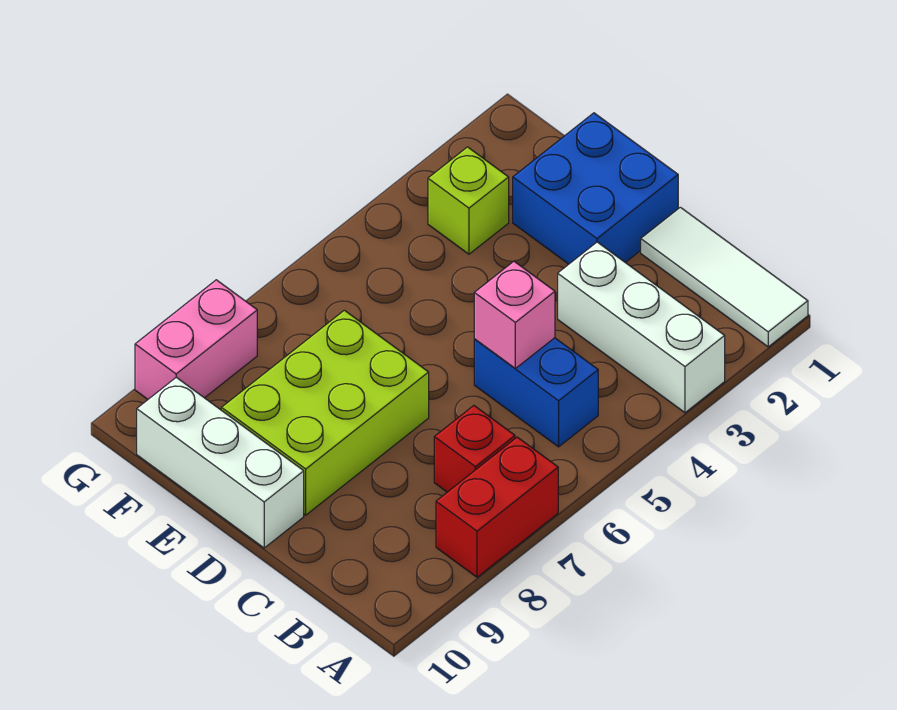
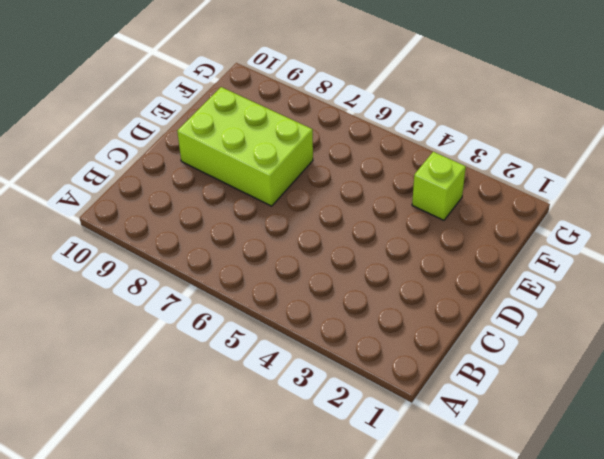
none -> white tile A1:C1 level 1
none -> white brick A3:C3 level 1

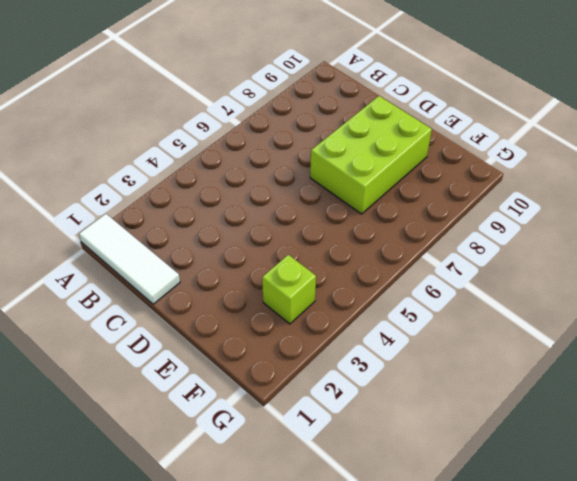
none -> white brick A3:C3 level 1
none -> red brick A7:A8 level 1

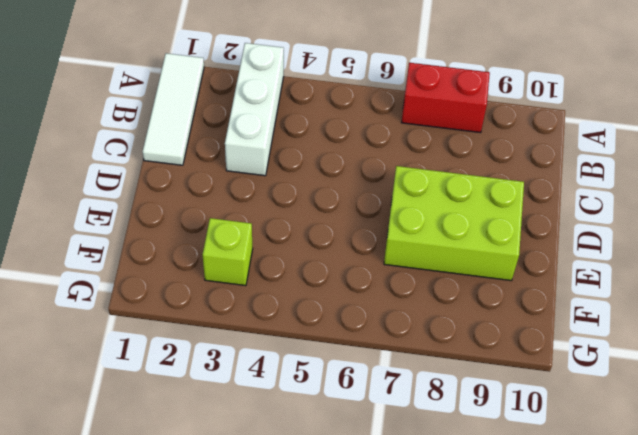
none -> blue brick B5:C5 level 1
none -> red brick B7 level 1

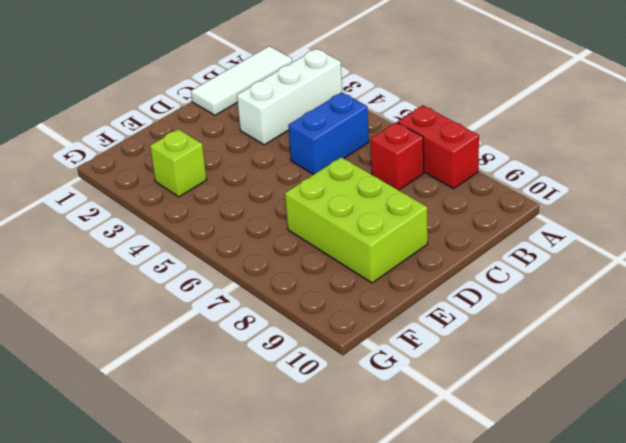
none -> blue brick D1:E2 level 1
none -> white brick D10:F10 level 1

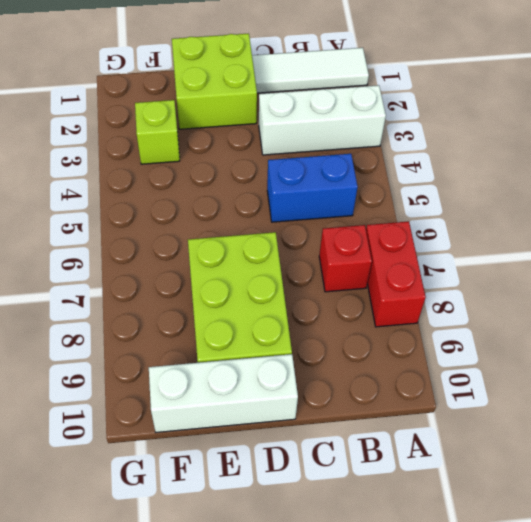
lime brick D1:E2 level 1 -> blue brick D1:E2 level 1
none -> pink brick G8:G9 level 1
none -> pink brick C5 level 2

